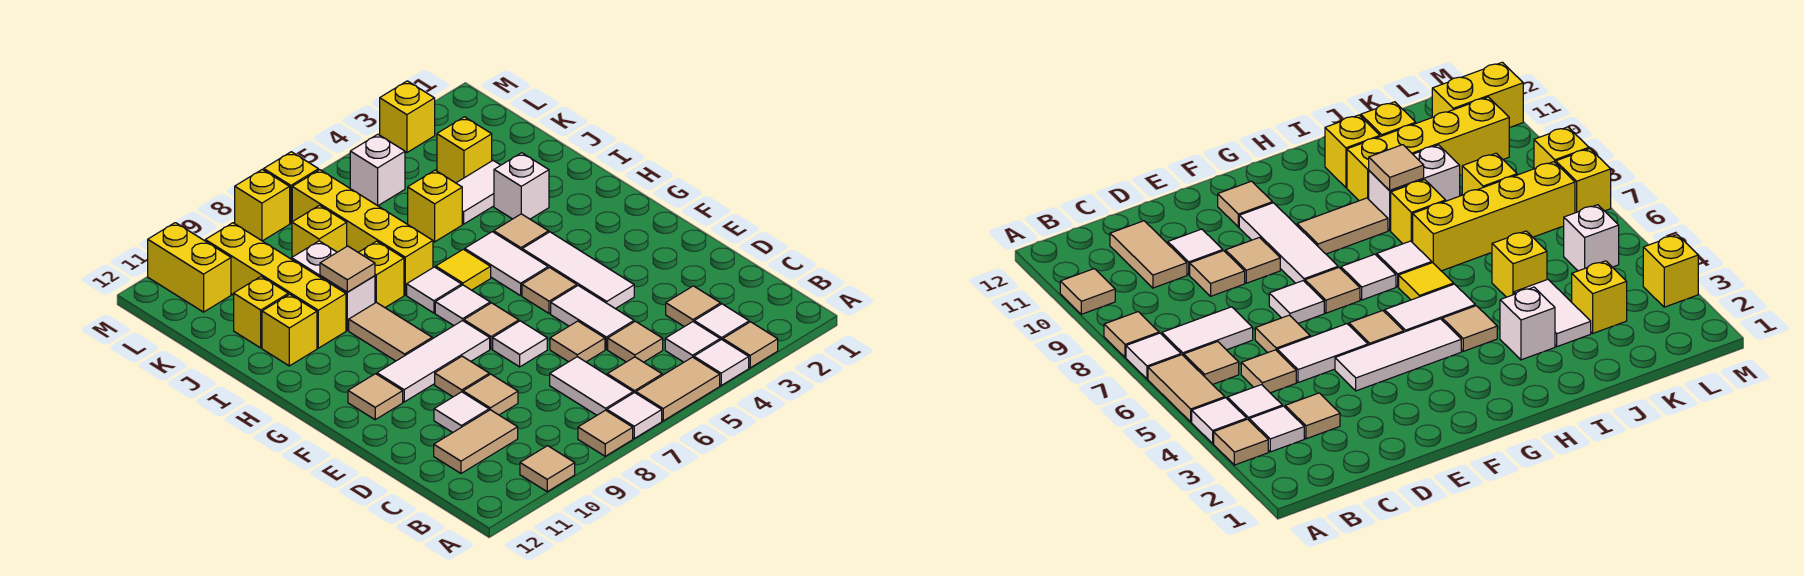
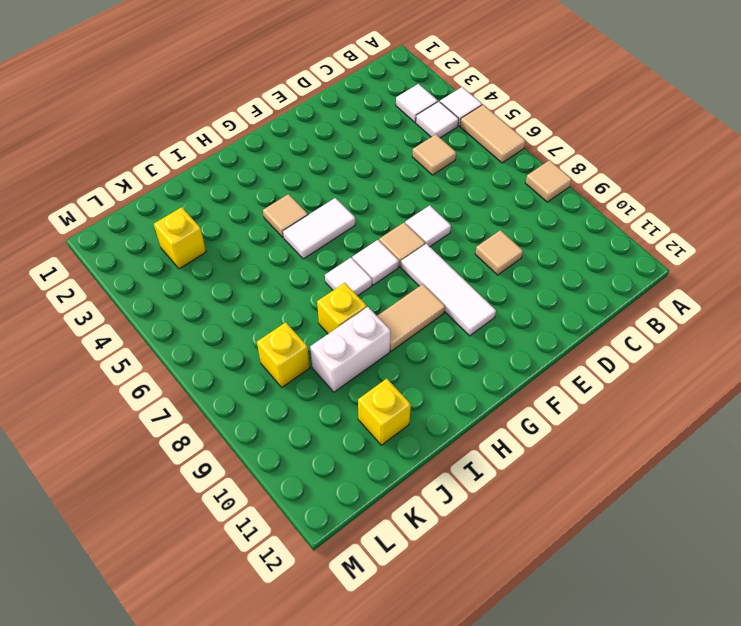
none -> tan tile A3 level 1
none -> white tile A7 level 1
none -> tan tile A10 level 1
none -> tan tile B6 level 1

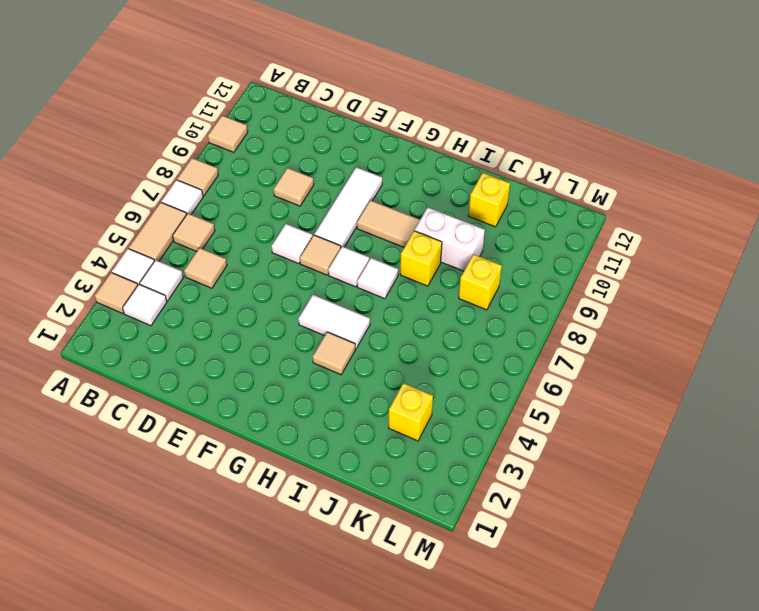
none -> white tile B7:C7 level 1
none -> tan tile C3 level 1
none -> tan tile C10:C11 level 1
none -> white tile D5:E5 level 1

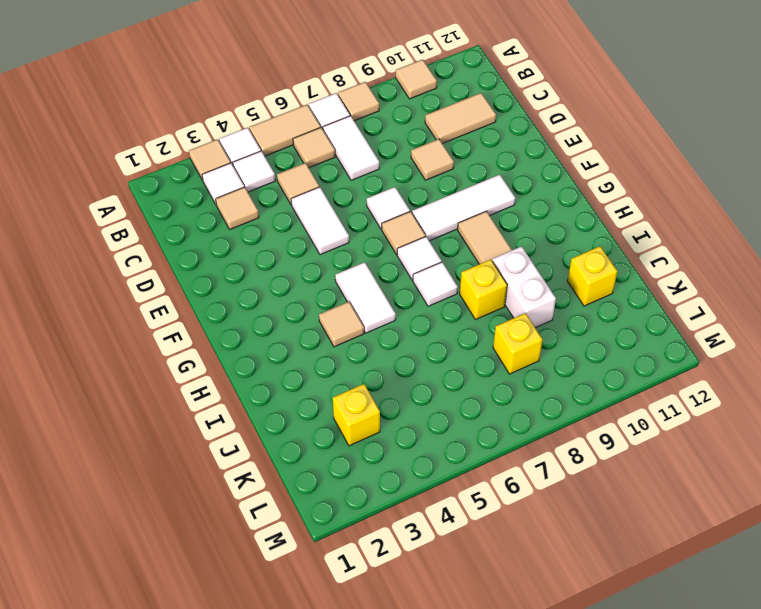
none -> tan tile D6 level 1
none -> white tile D10 level 1
none -> white tile E4:G4 level 1
none -> tan tile E9 level 1

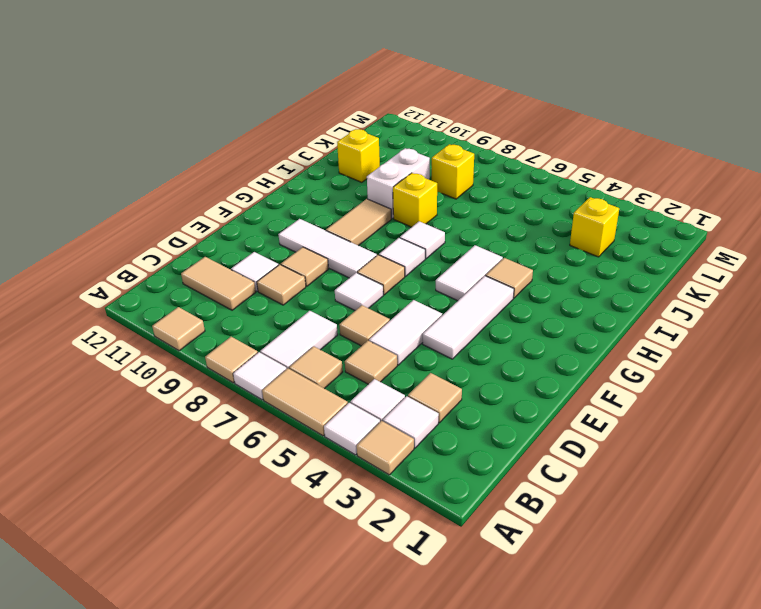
none -> tan tile F5 level 1
none -> tan tile F11 level 1
none -> yellow tile H6 level 1
none -> white brick I3 level 1

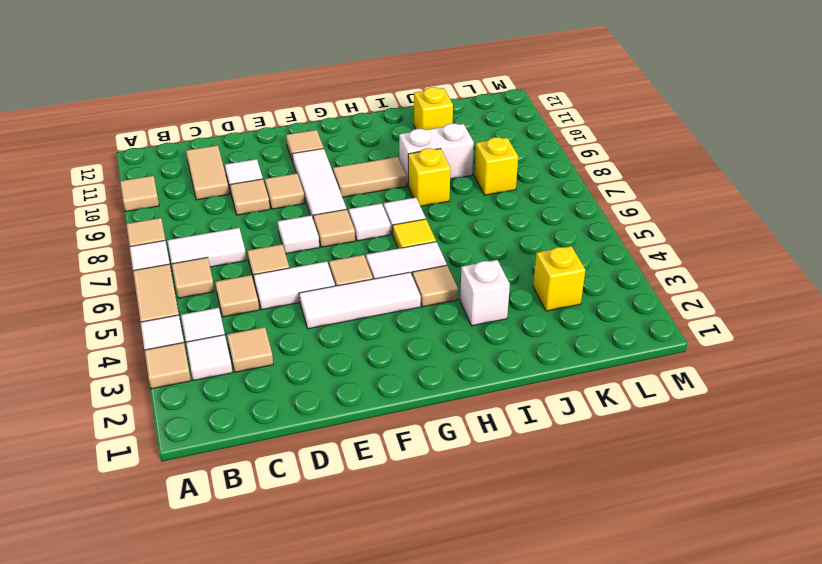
none -> yellow brick I7:L7 level 1
none -> yellow brick I10:L10 level 1
none -> yellow brick I11 level 1
none -> white tile J3:J4 level 1

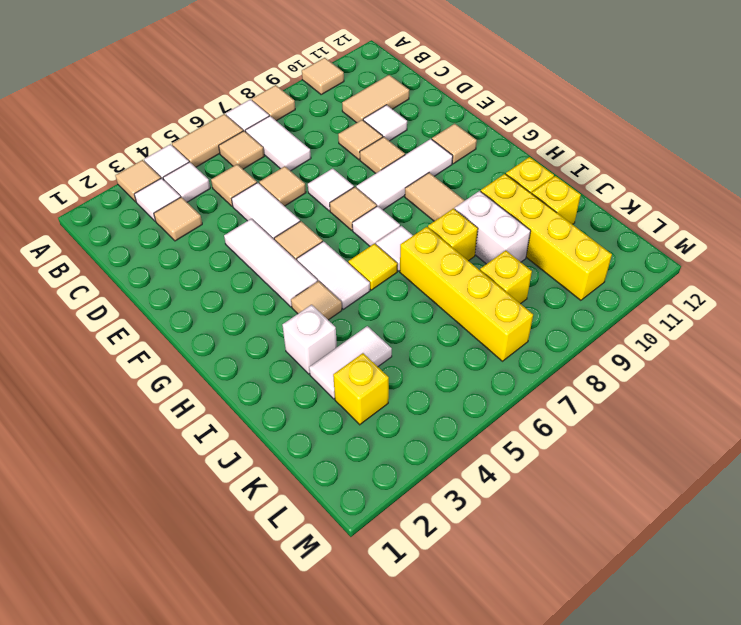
none -> yellow brick J5 level 1
none -> white brick L5 level 1
none -> yellow brick L11:M11 level 1
none -> yellow brick M3 level 1

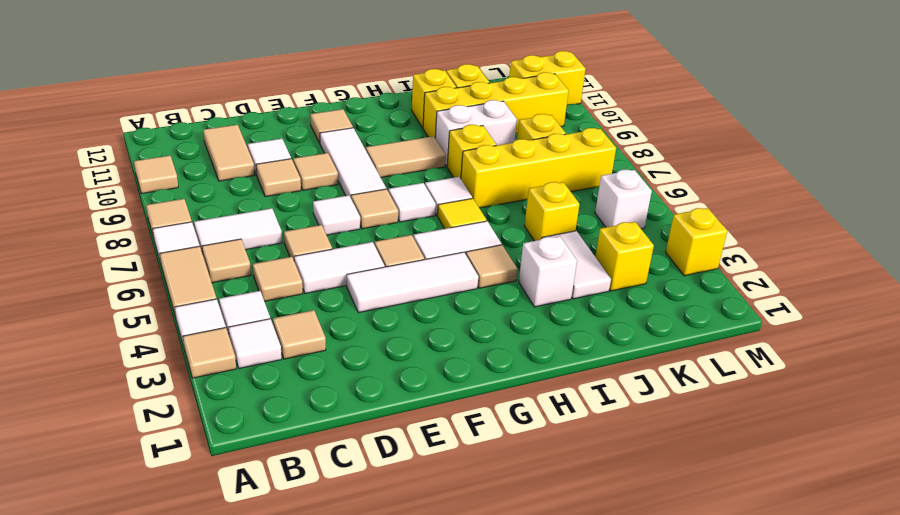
none -> yellow brick M7 level 1
none -> yellow brick M8 level 1
none -> tan tile I9 level 2

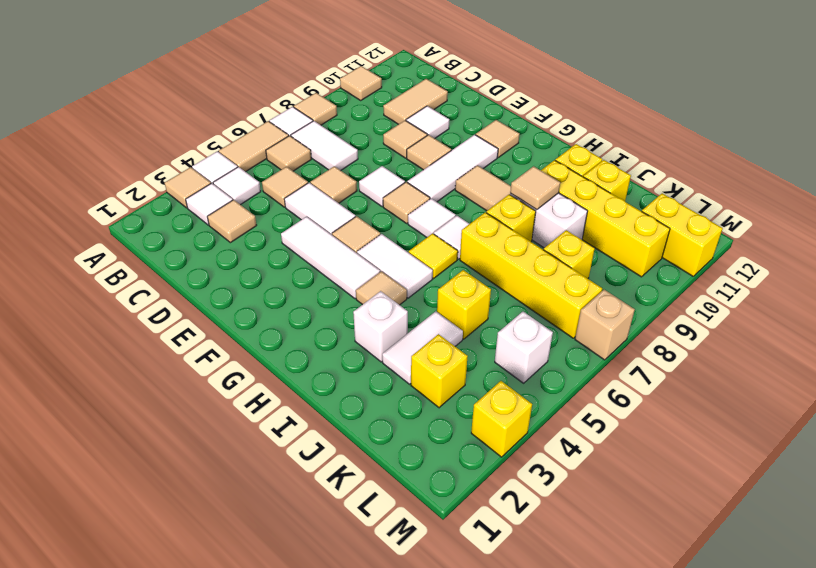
tan brick M7 level 1 -> yellow brick M7 level 1
none -> yellow brick M8 level 1

